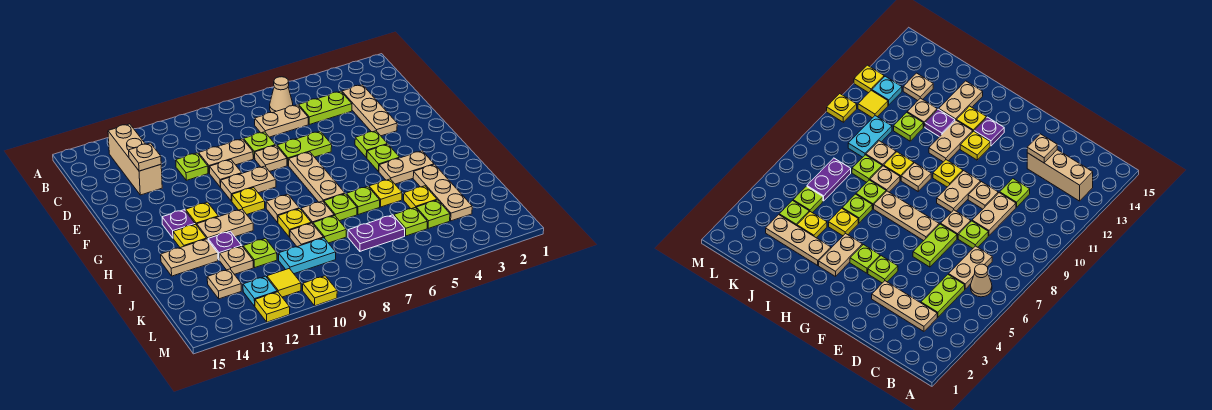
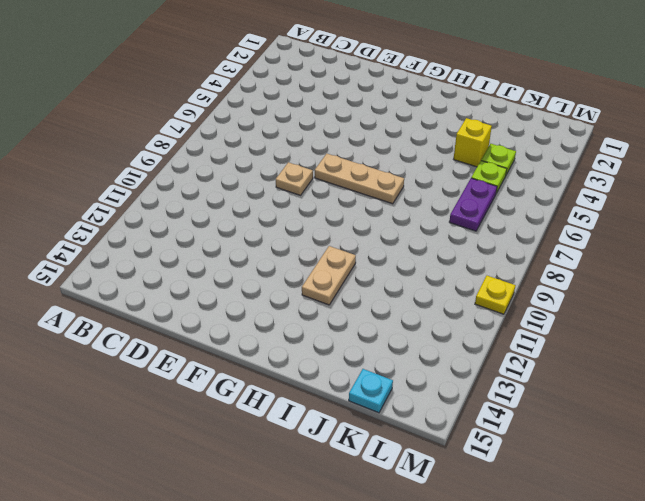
yellow brick J4 level 1 -> yellow plate J4 level 1
cyan plate K15 level 1 -> cyan plate L12 level 1
none -> tan cone B6 level 1
none -> tan brick B13:D13 level 1
none -> tan plate C3:E3 level 1
none -> lime plate C4:C5 level 1

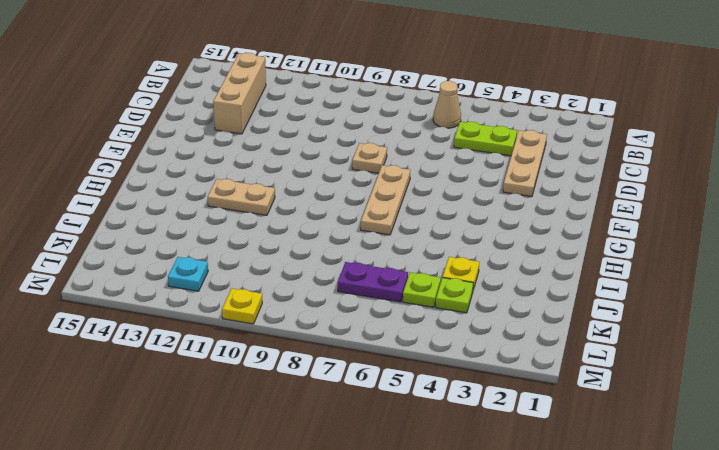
none -> tan plate C6:C7 level 1
none -> lime plate D8 level 1
none -> tan plate D9:D10 level 1
none -> lime plate D11 level 1

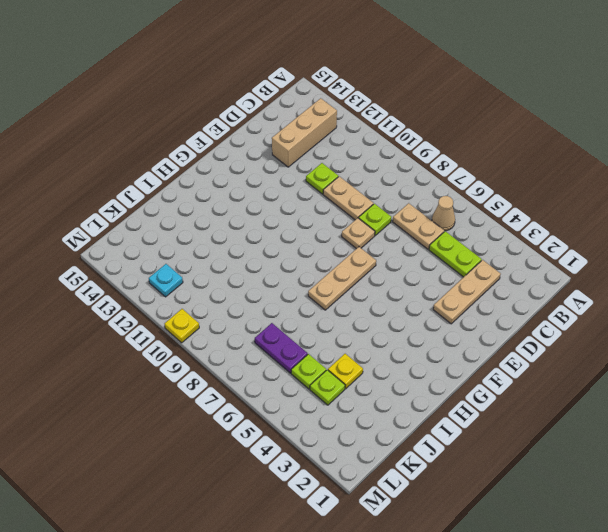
none -> lime plate E6:E7 level 1
none -> tan plate E10 level 1
none -> lime plate F4 level 1
none -> tan plate F9:F10 level 1

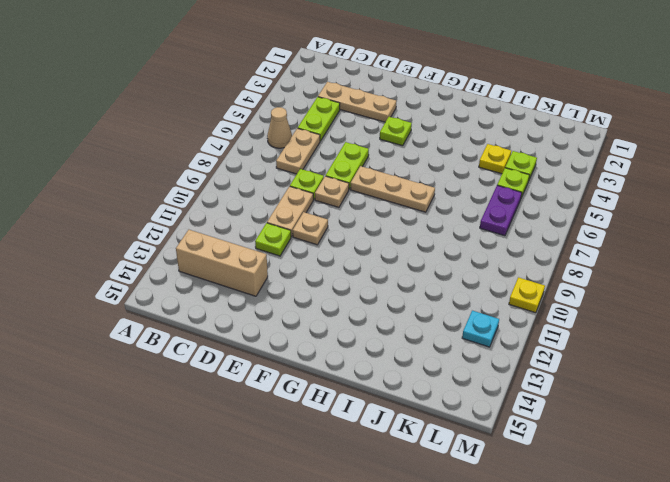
none -> tan plate F9:F10 level 1
none -> lime plate G4 level 1
none -> yellow plate G10 level 1
none -> yellow plate G12 level 1

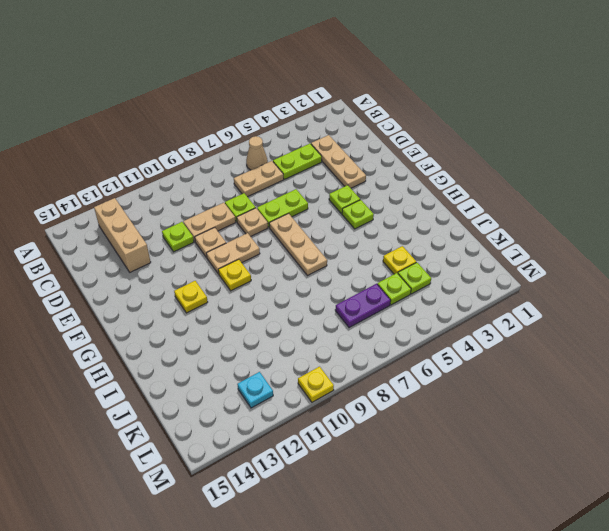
none -> purple plate G13 level 1
none -> tan plate H3:H4 level 1
none -> tan plate H9 level 1
none -> tan plate H11:H12 level 1

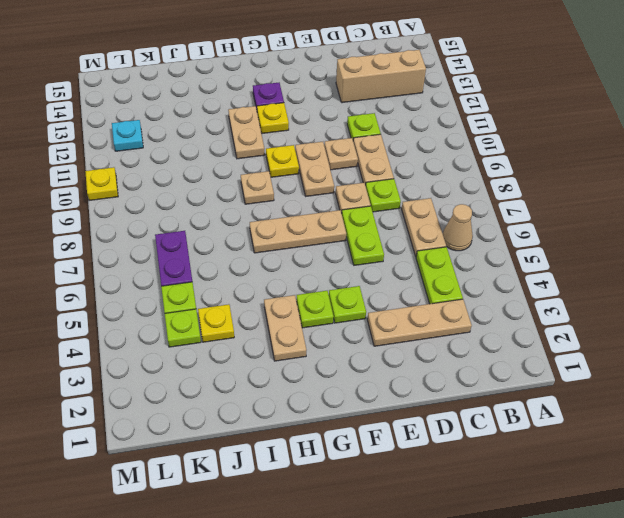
none -> yellow plate H13 level 1
none -> tan plate I3:K3 level 1
none -> yellow plate I5 level 1
none -> lime plate I6 level 1

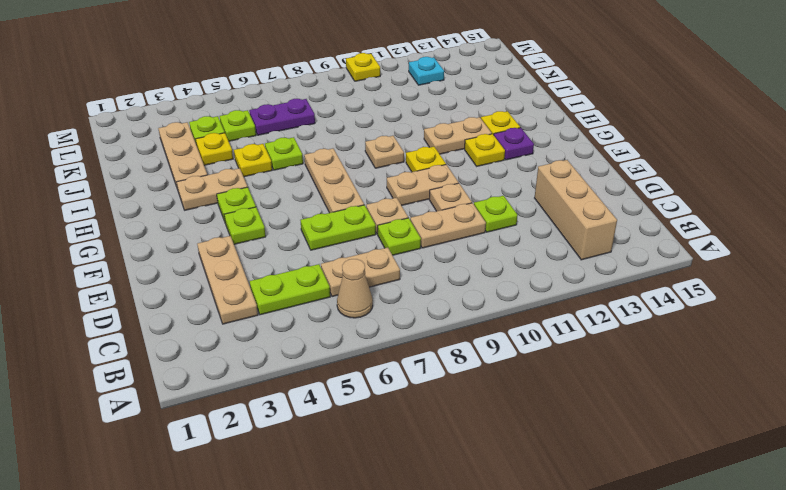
none -> lime plate I7 level 1
none -> tan plate I8 level 1
none -> yellow plate I9 level 1
none -> purple plate I12 level 1

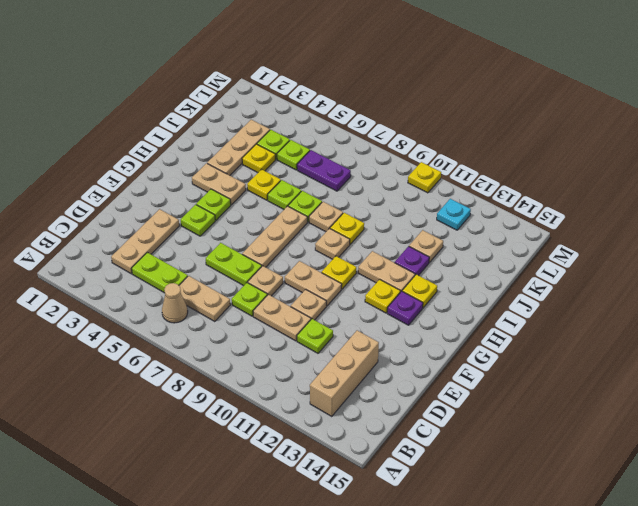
none -> tan plate I13:I14 level 1
none -> lime plate J8 level 1
none -> tan plate J9 level 1
none -> lime plate J11 level 1

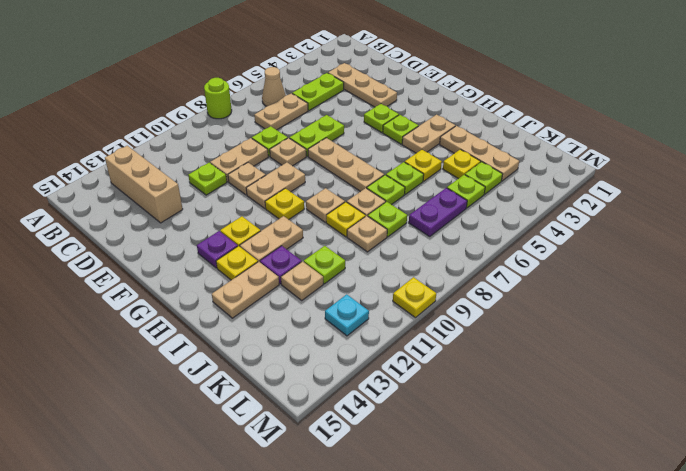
lime round brick A8 level 1 -> none
none -> cyan plate K9:K10 level 1
none -> tan plate K13 level 1
none -> yellow tile L11 level 1
none -> yellow plate M12 level 1

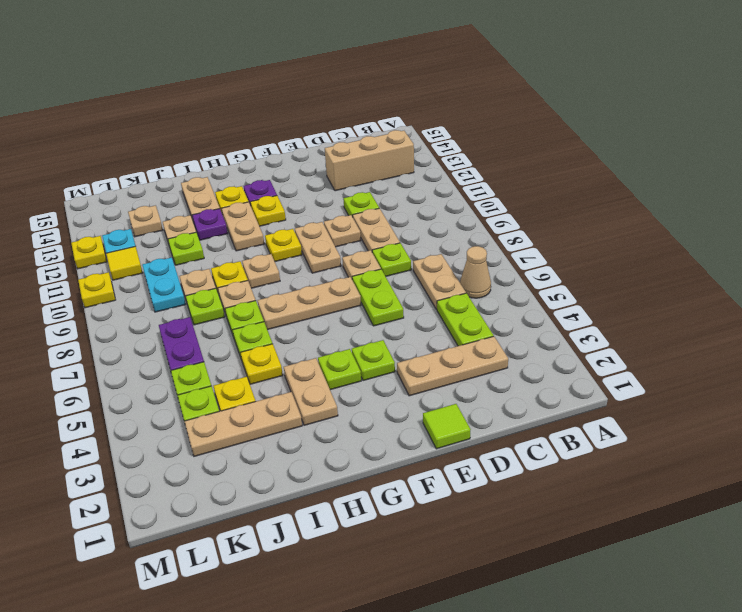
lime tile E1 level 1 -> none
none -> tan plate D13 level 2

